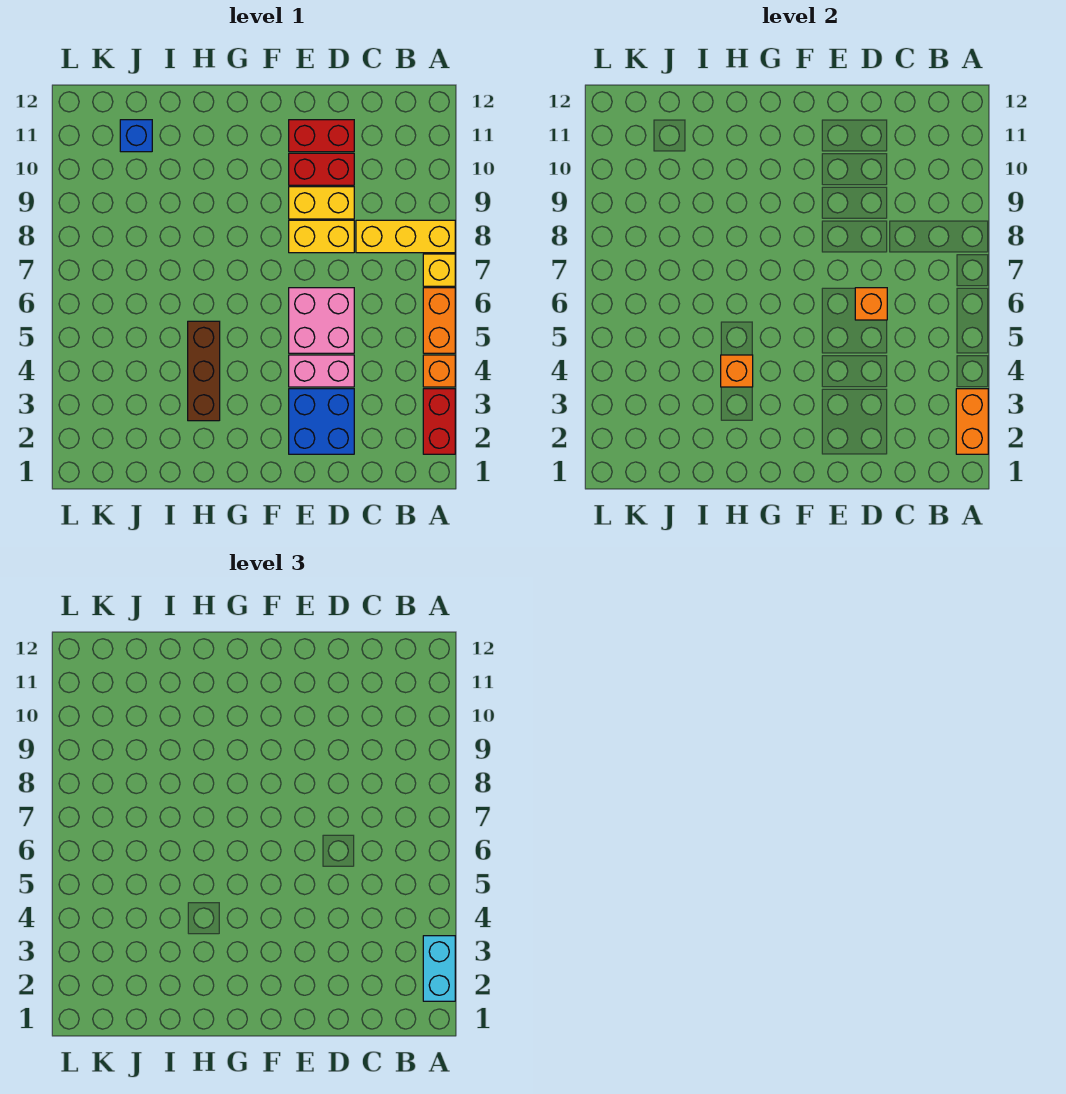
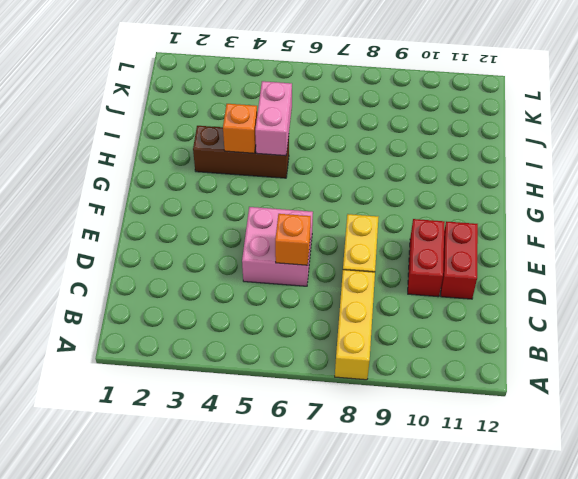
pink brick H5:I5 level 2 -> pink brick D4:E4 level 1
none -> red brick A2:A3 level 1
none -> orange brick A4 level 1
none -> orange brick A5:A6 level 1

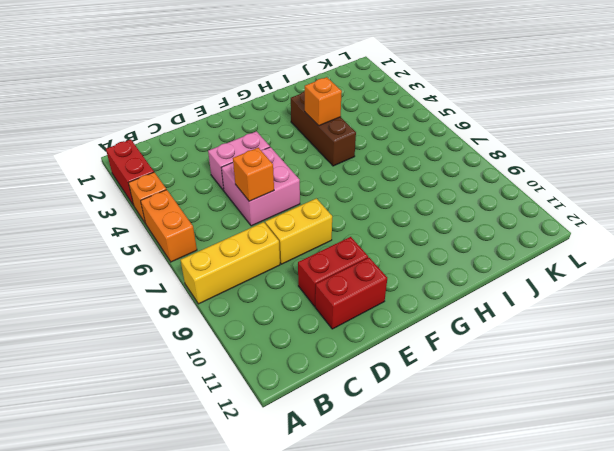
none -> yellow brick A7 level 1
none -> blue brick D2:E3 level 1
none -> yellow brick D9:E9 level 1

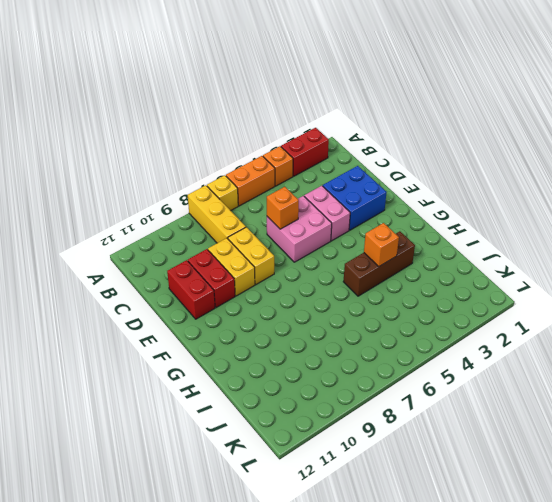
none -> blue brick J11 level 1
none -> orange brick A2:A3 level 2
none -> cyan brick A2:A3 level 3

